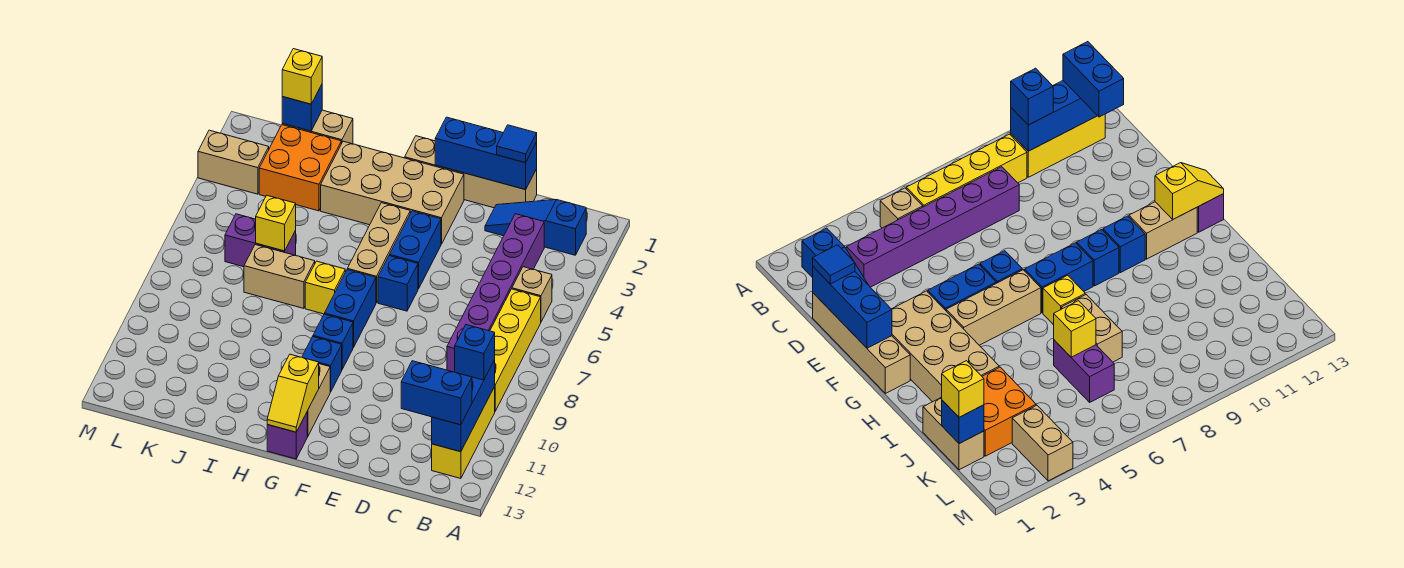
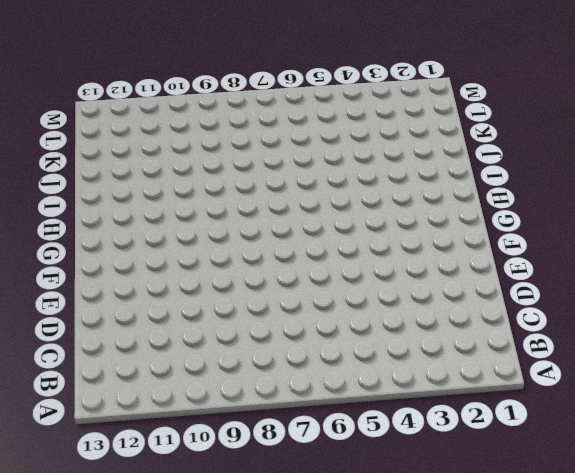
none -> blue slope B2:D2 level 1 top B
none -> tan brick B5 level 1
none -> yellow brick B6:B9 level 1
none -> yellow brick B10:B12 level 1

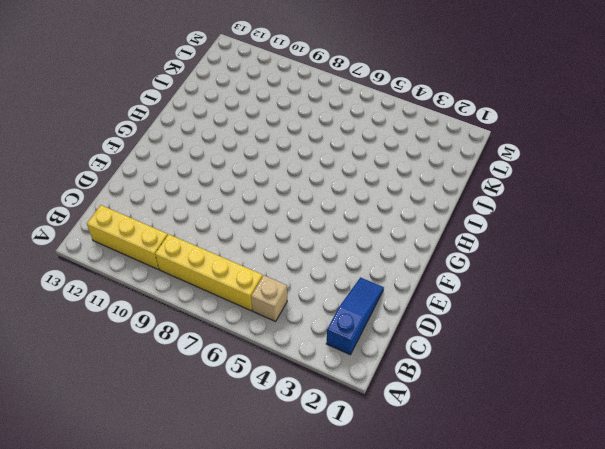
none -> purple brick C3:C8 level 1
none -> tan brick D1:G1 level 1
none -> tan brick F2:I3 level 1
none -> blue brick F4:F5 level 1

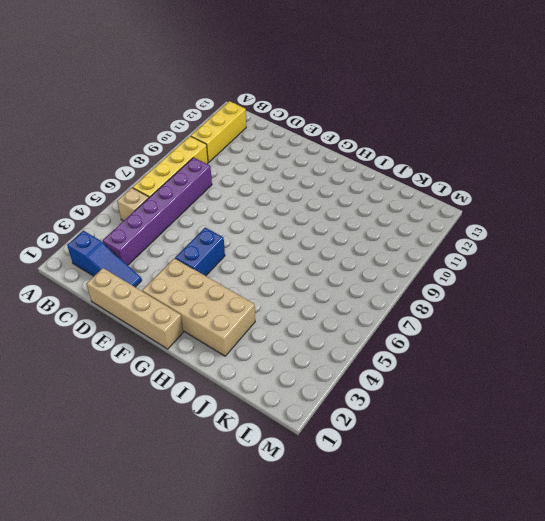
none -> blue brick F6 level 1
none -> tan brick G4:G6 level 1
none -> blue brick G7:G8 level 1
none -> blue brick G9 level 1

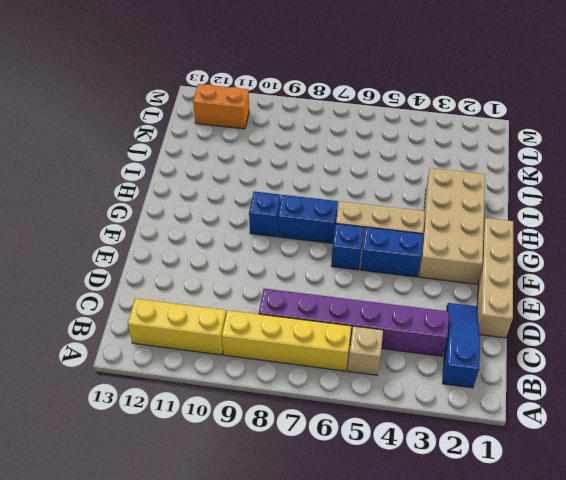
orange brick L11:L12 level 1 -> none
none -> blue brick G10 level 1
none -> tan brick G11:G12 level 1
none -> purple brick G13 level 1
none -> yellow brick H7 level 1

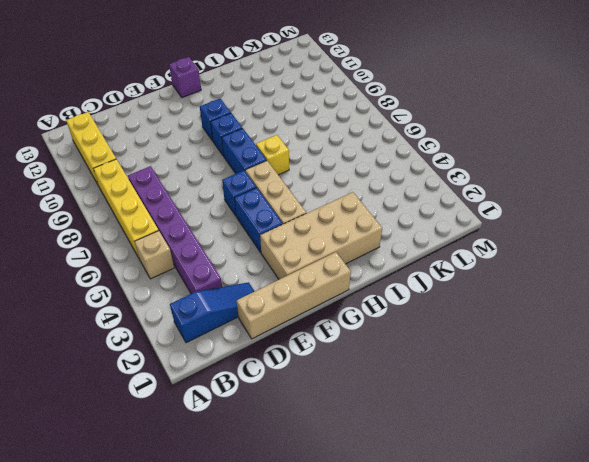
none -> tan brick G11:G12 level 1
none -> tan brick I7:J7 level 1
none -> tan brick J1:K1 level 1
none -> orange brick J2:K3 level 1

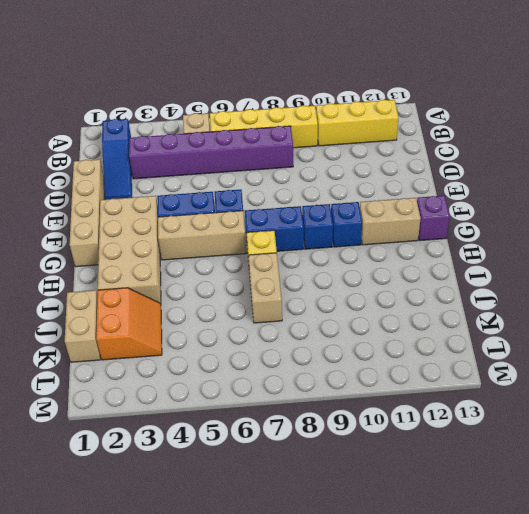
orange slope J2:K3 level 1 top 2 -> orange brick J2:K3 level 1
none -> purple brick J6:K6 level 1
none -> tan brick L3:M3 level 1
none -> blue brick B10:B12 level 2
none -> blue brick D1:F1 level 2

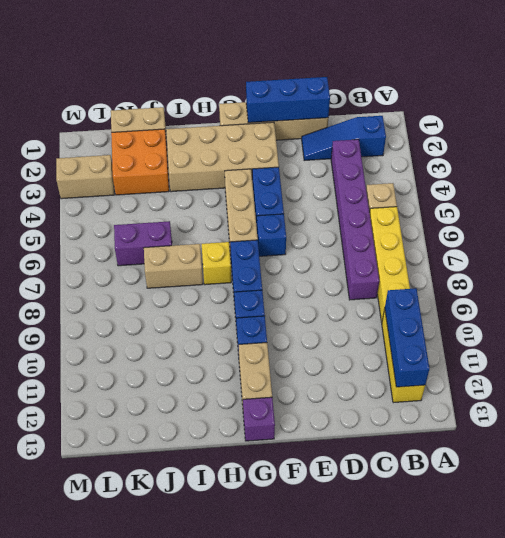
none -> yellow slope G12:G13 level 2 top 12
none -> yellow brick J6 level 2
none -> blue brick K1 level 2
none -> blue brick B10 level 3

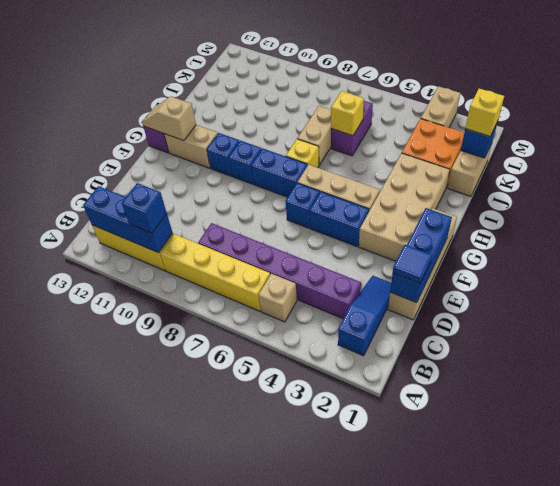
tan slope G12:G13 level 2 top 12 -> yellow slope G12:G13 level 2 top 12
none -> blue brick B12:C12 level 3

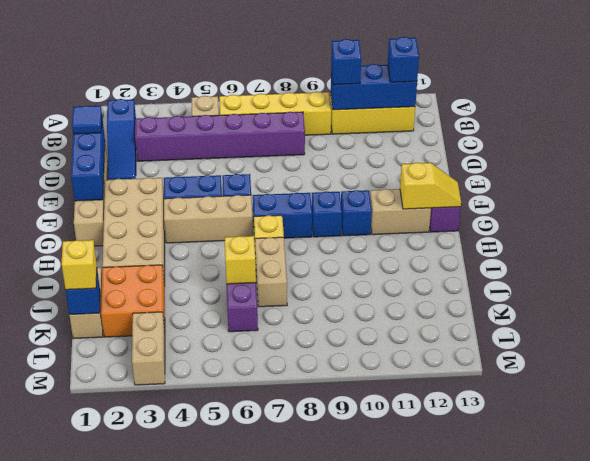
blue brick B12 level 3 -> blue brick B12:C12 level 3

